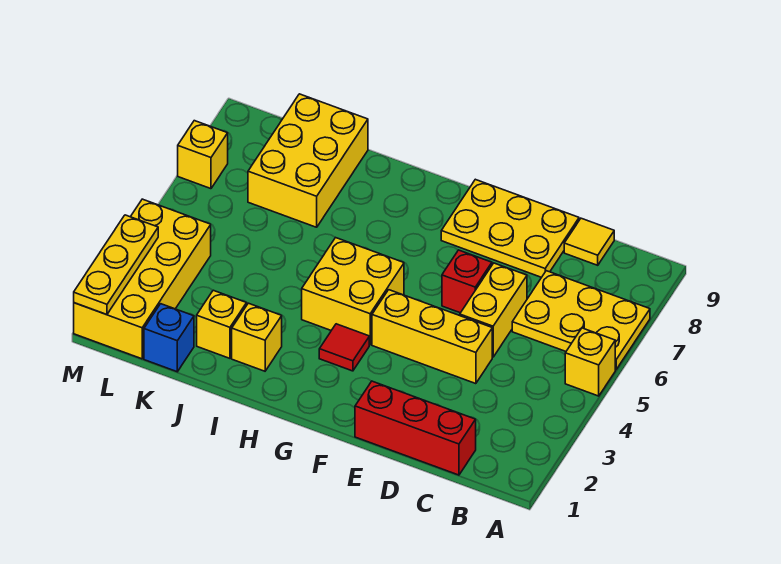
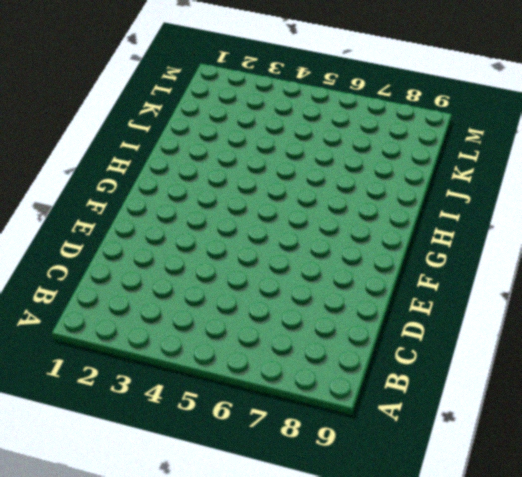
none -> yellow brick A5 level 1
none -> yellow plate A6:C7 level 1
none -> red brick C1:E1 level 1

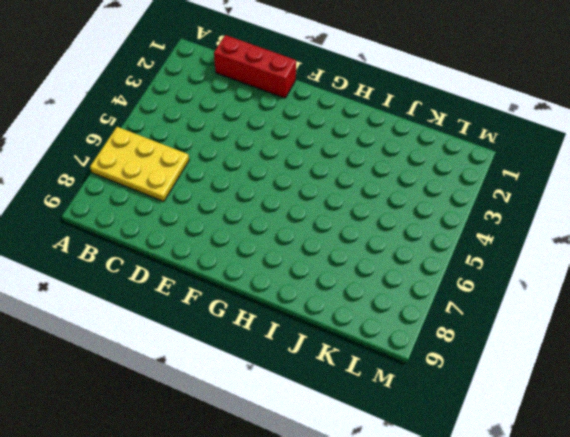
none -> yellow brick A5 level 1
none -> yellow tile C9 level 1
none -> yellow brick D4:F4 level 1

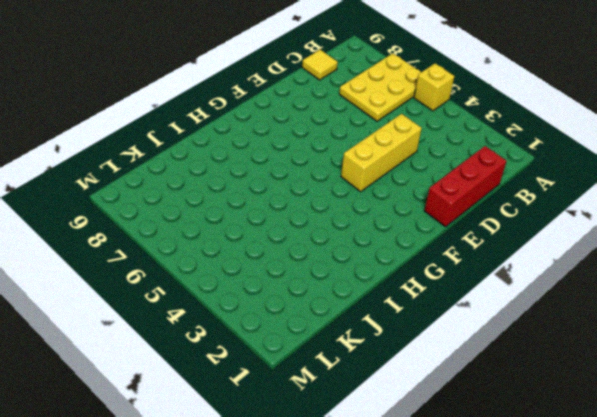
none -> yellow brick D5:D6 level 1
none -> yellow plate D8:F9 level 1
none -> red brick E6 level 1

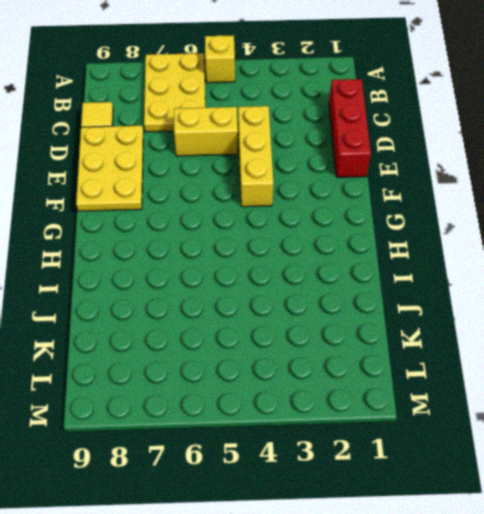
none -> red brick E6 level 1
none -> red tile G3 level 1
none -> yellow brick G4:H5 level 1

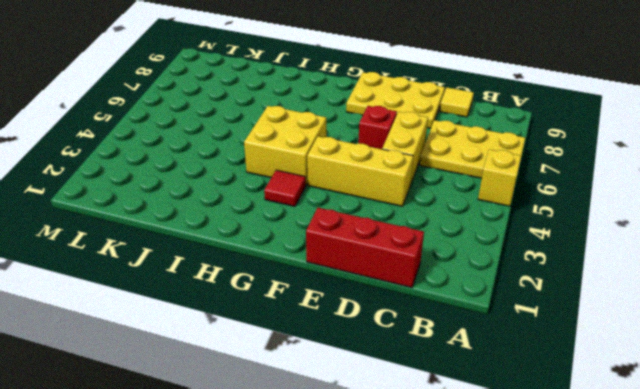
none -> yellow brick I2 level 1
none -> yellow brick J2 level 1
none -> yellow brick J7:K9 level 1

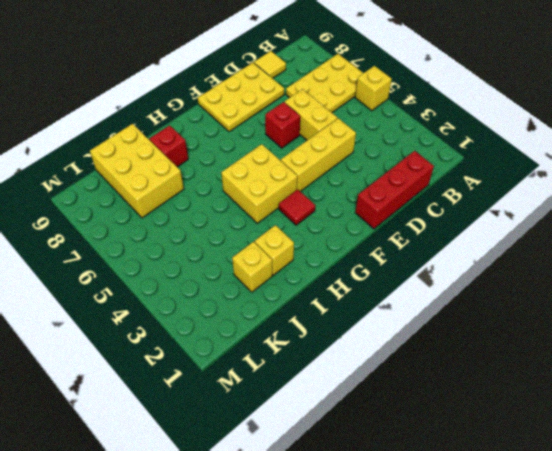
red brick I8 level 1 -> none
none -> blue brick K1 level 1
none -> yellow brick L1:M4 level 1
none -> yellow brick M7 level 1

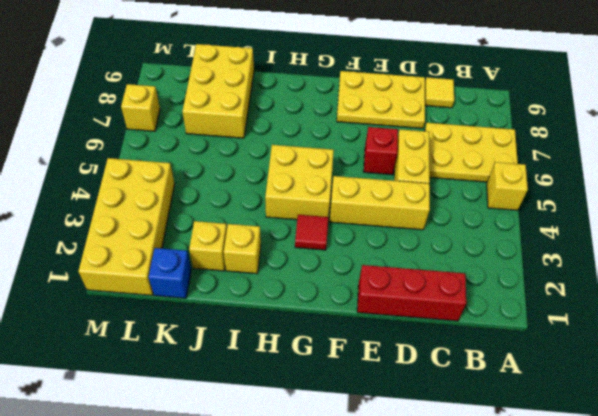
none -> yellow plate M1:M3 level 2

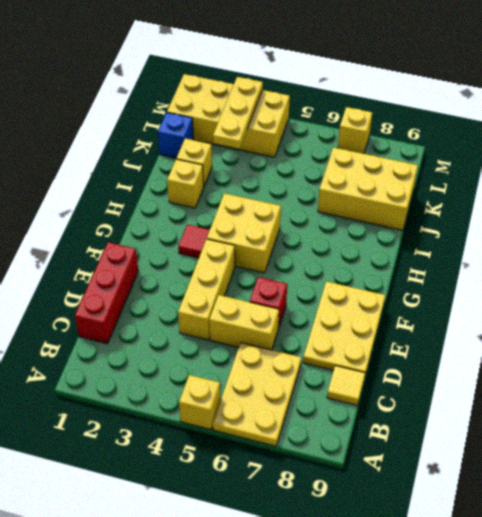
yellow plate K3:M3 level 2 -> yellow plate M1:M3 level 2

